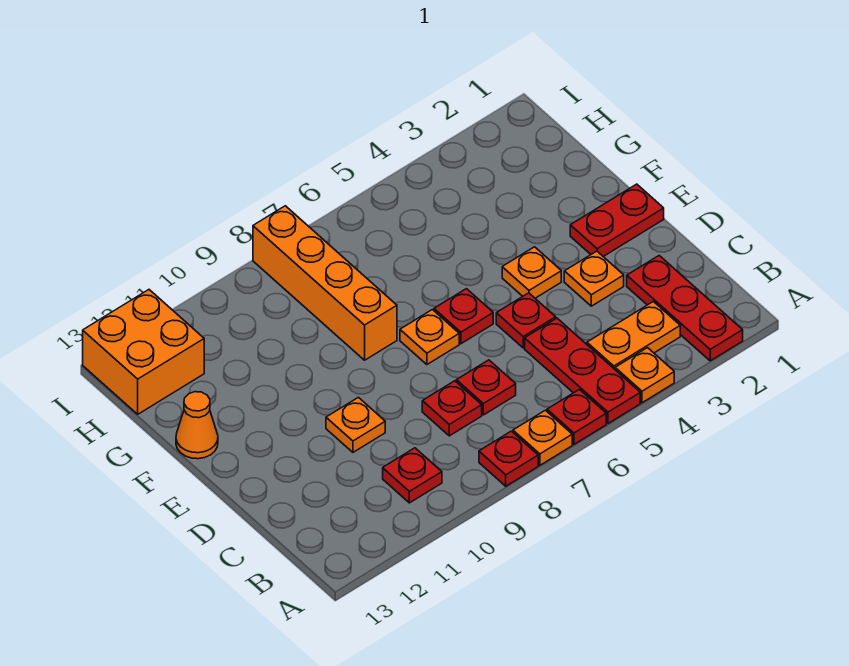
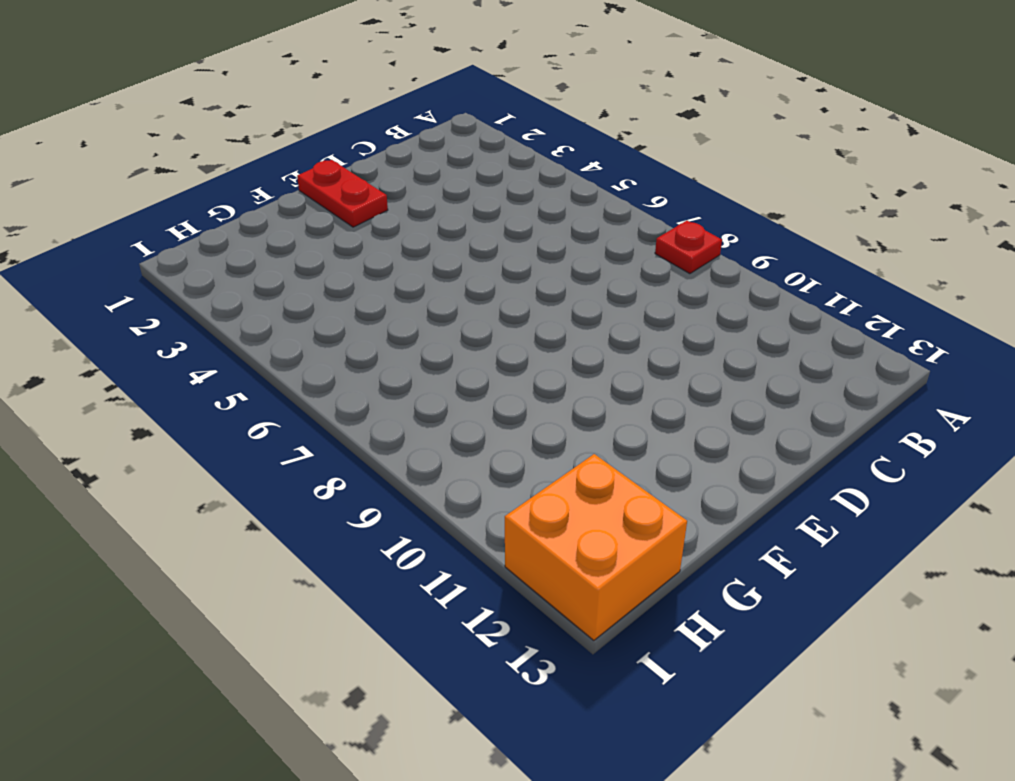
none -> red plate A2:C2 level 1
none -> orange plate A4 level 1
none -> red plate A5:C5 level 1

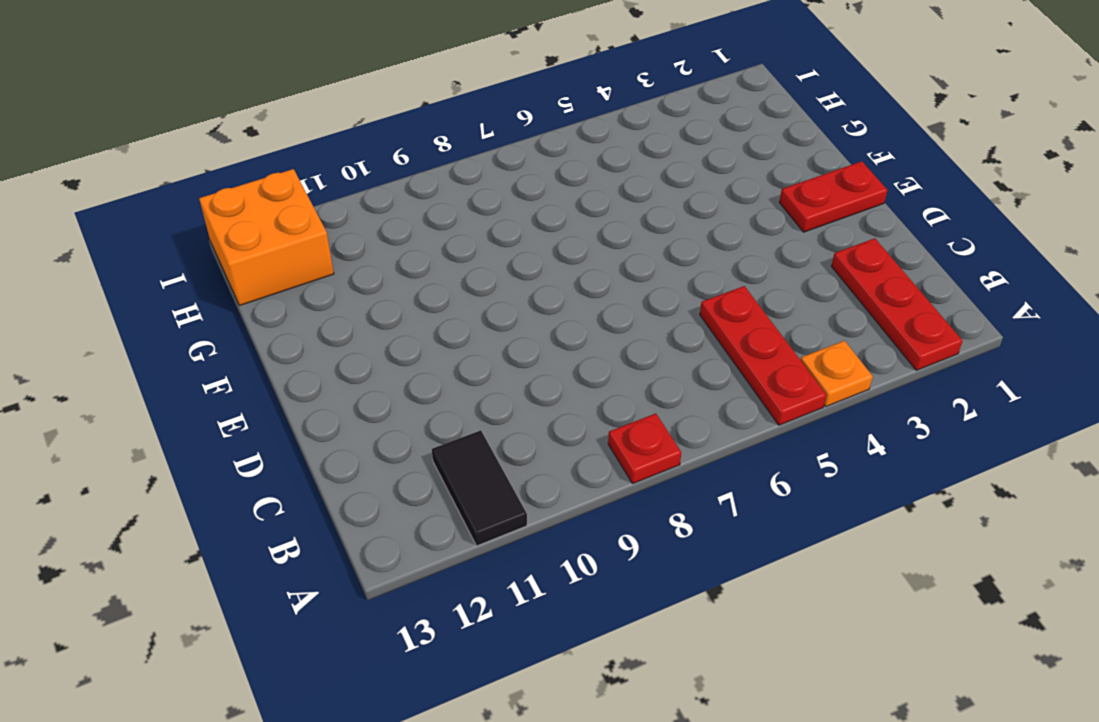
black tile A11:B11 level 1 -> none
none -> red plate A6 level 1
none -> orange plate A7 level 1
none -> orange plate B3:B4 level 1

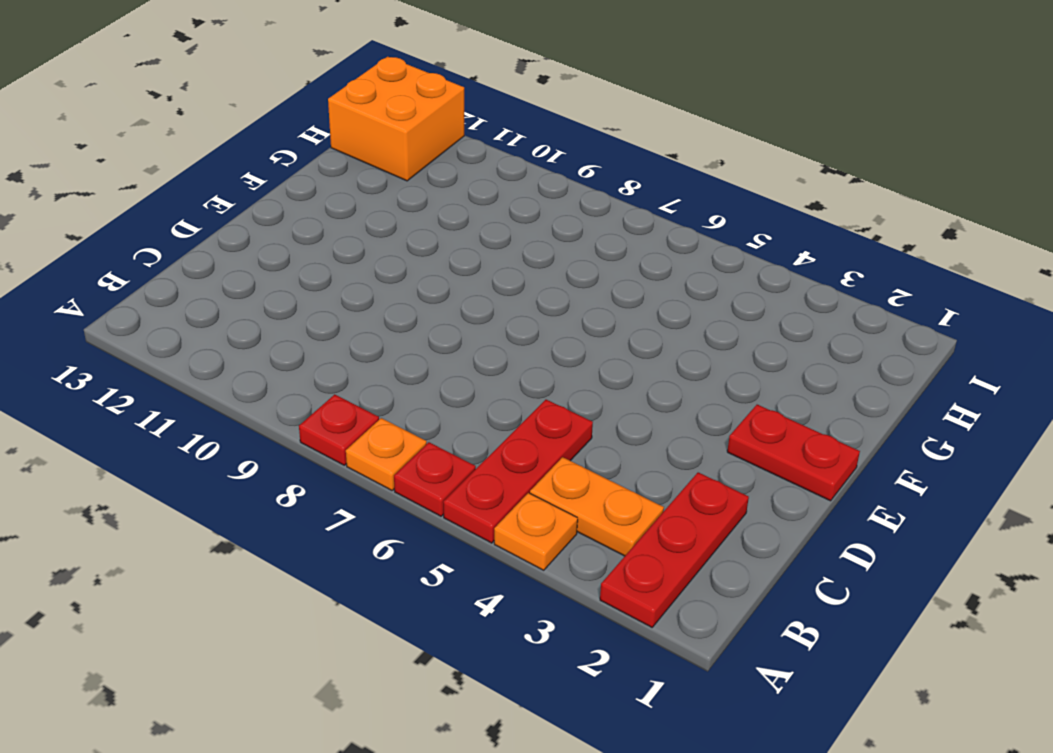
none -> red plate B10 level 1
none -> red plate C7 level 1
none -> red plate C8 level 1

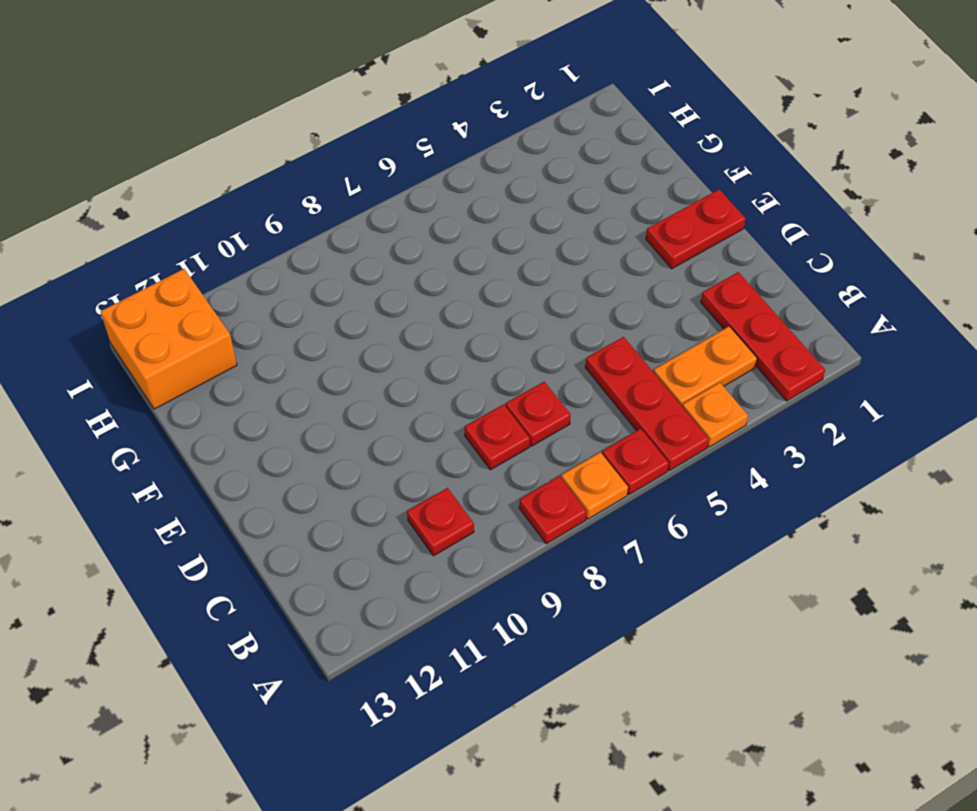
none -> orange plate D3 level 1
none -> red plate D5 level 1
none -> orange plate D10 level 1

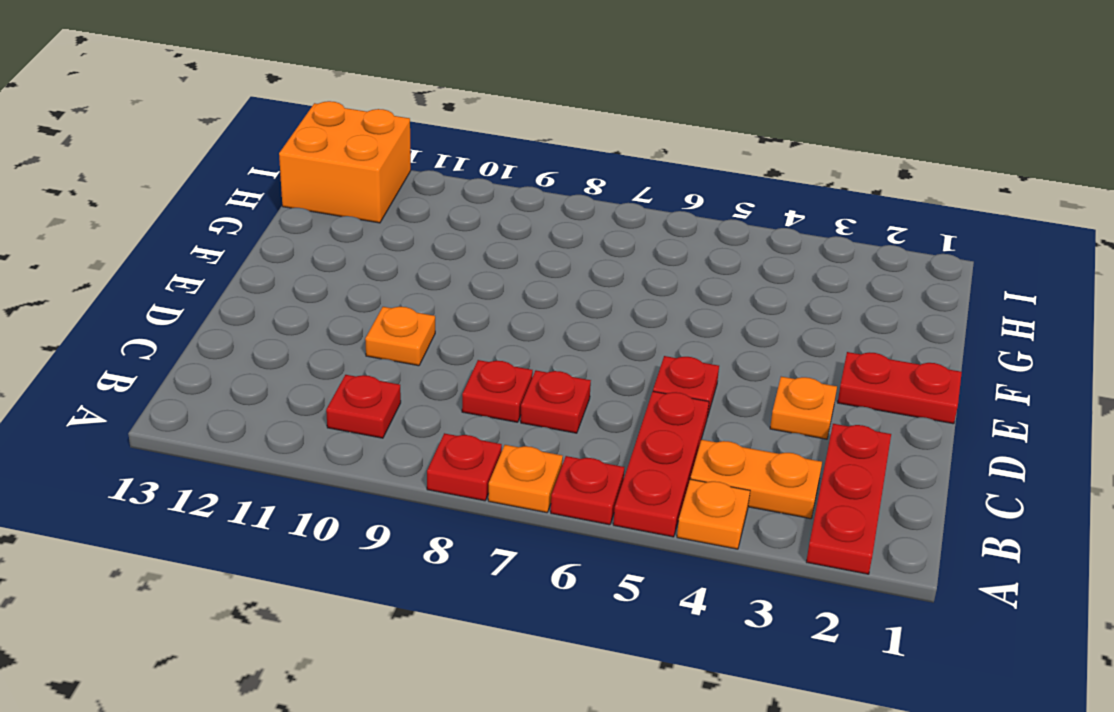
none -> orange plate E4 level 1
none -> red plate E6 level 1
none -> orange plate E7 level 1

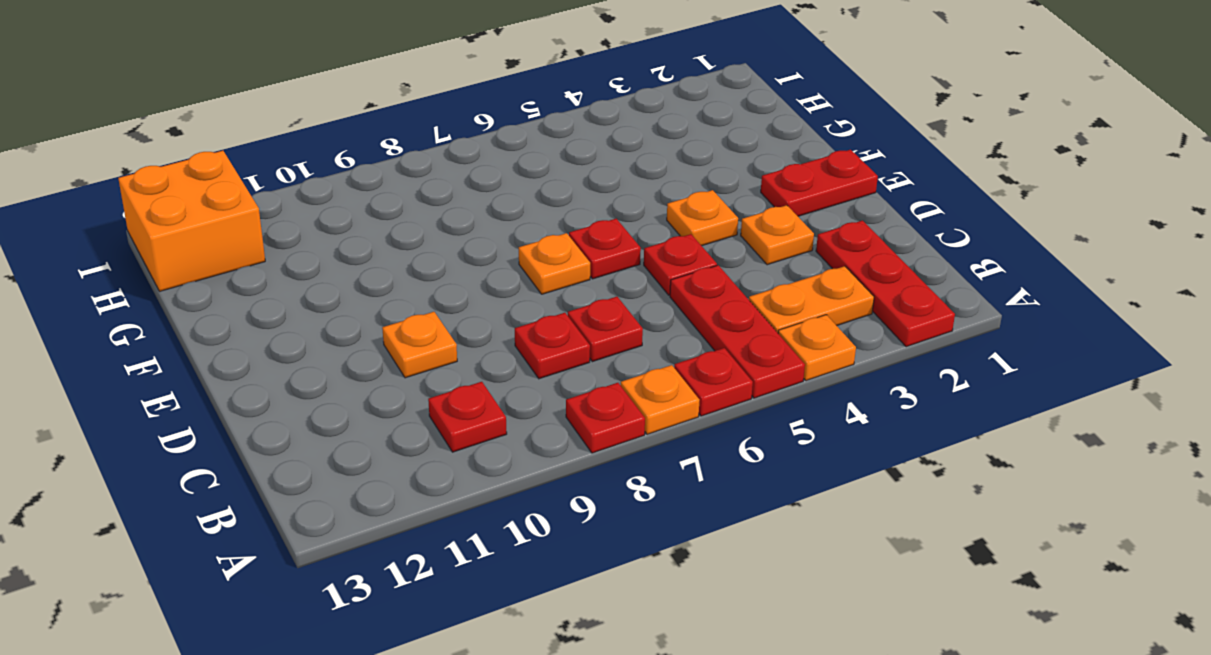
none -> orange brick F8:I8 level 1
none -> orange cone F13 level 1

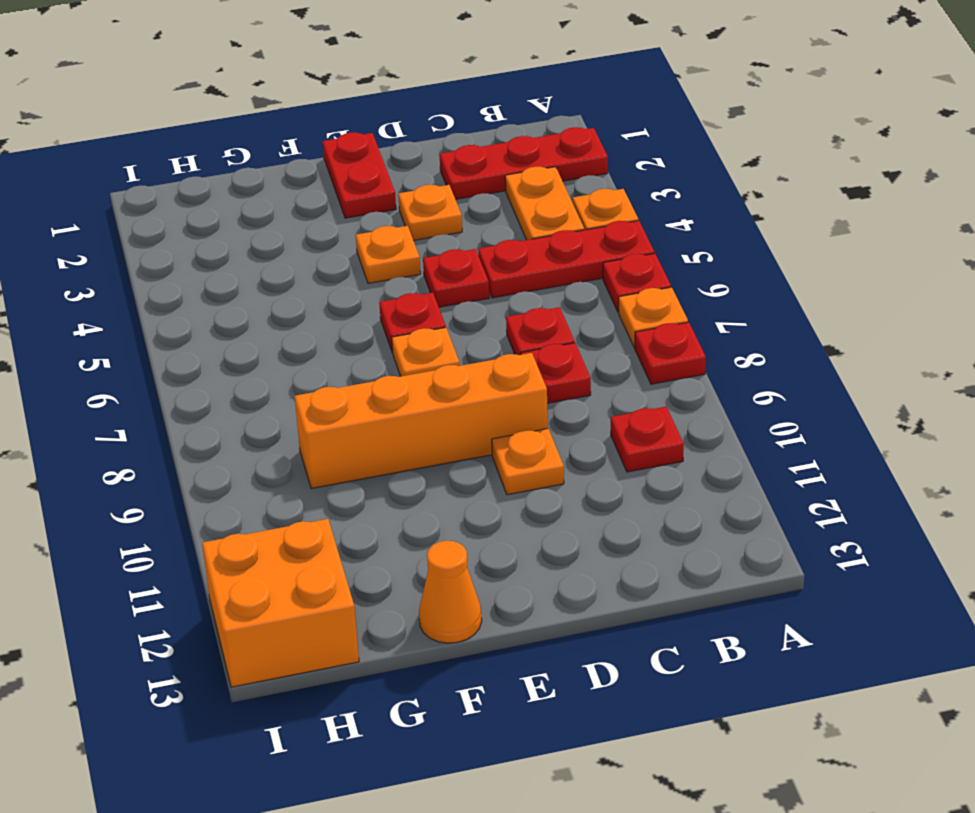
orange brick D9:G9 level 1 -> orange brick F8:I8 level 1

